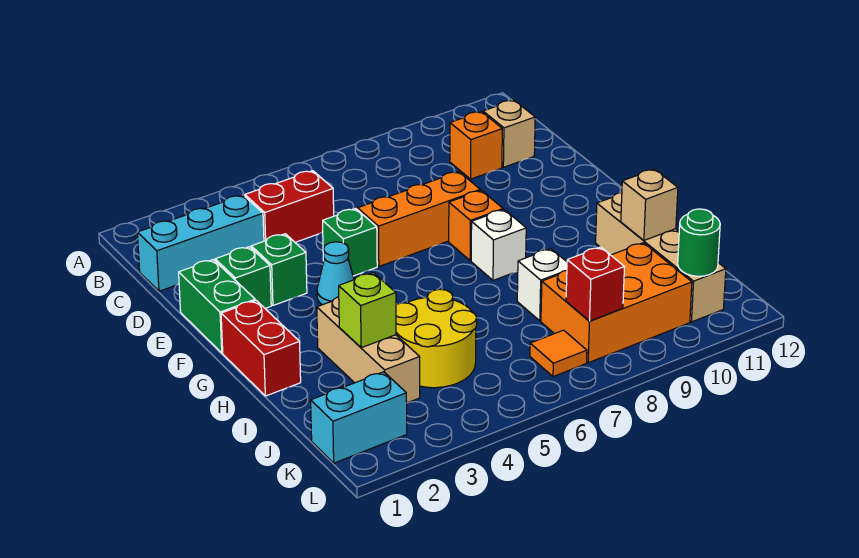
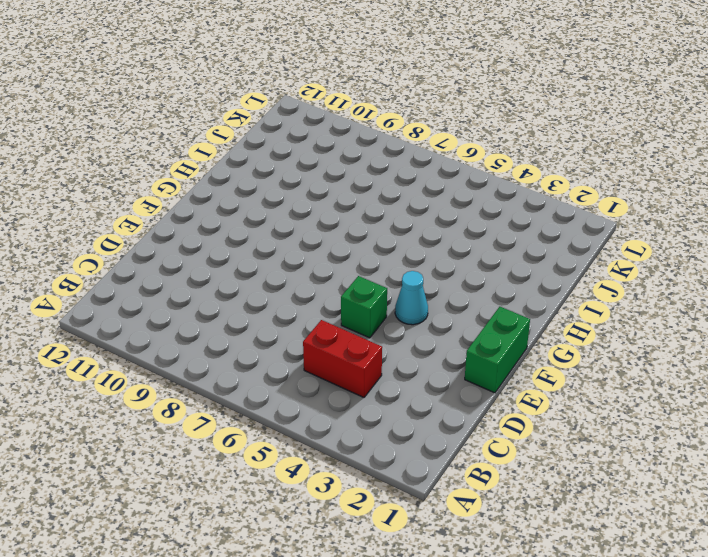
none -> cyan brick C1:C3 level 1
none -> orange brick C10 level 1
none -> tan brick C11 level 1

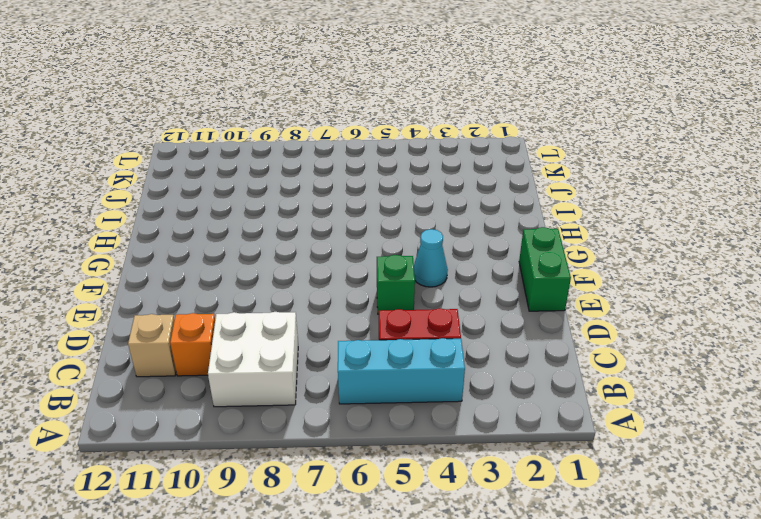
cyan brick B4:B6 level 1 -> cyan brick C1:C3 level 1
white brick B8:C9 level 1 -> none
none -> green brick E2 level 1
none -> green brick E3 level 1
none -> orange brick E6:E8 level 1

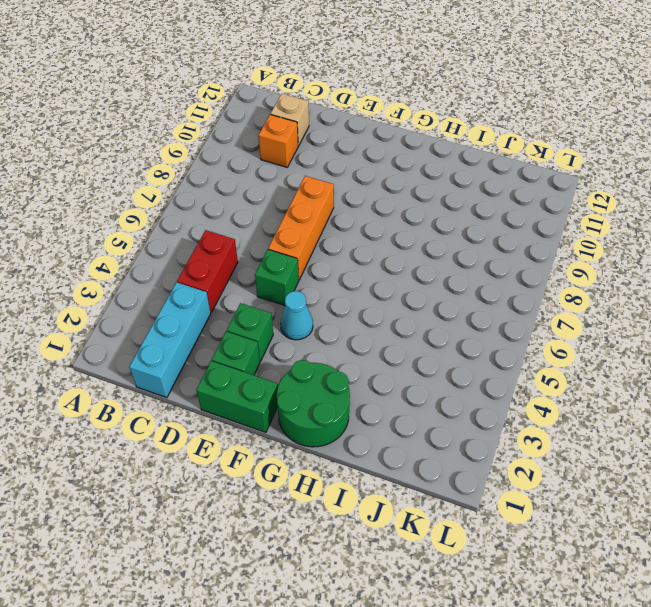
green round brick G1:H2 level 1 -> red brick G1:H1 level 1
none -> orange brick F8 level 1
none -> white brick G8 level 1
none -> tan brick H3:J3 level 1

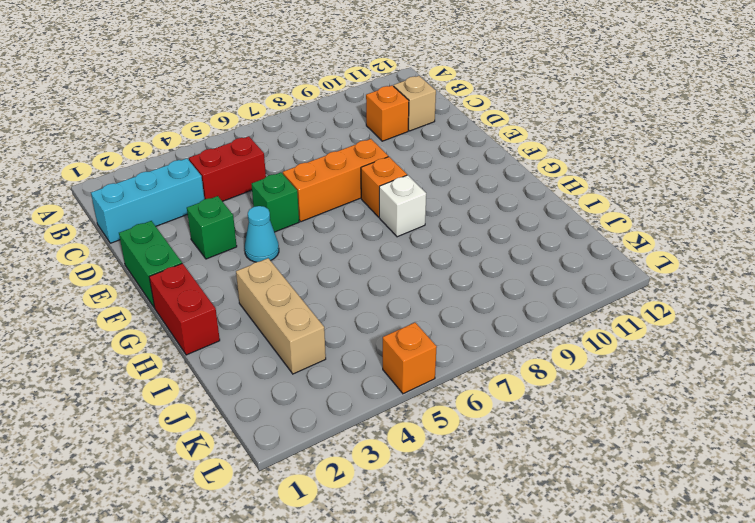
orange brick L5 level 1 -> none
none -> green brick E2 level 1
none -> tan brick H11:K11 level 1
none -> yellow round brick I4:J5 level 1

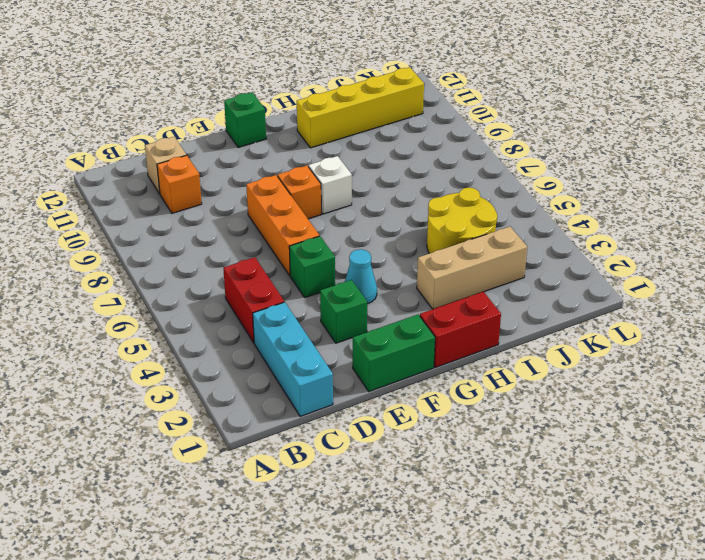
green brick F12 level 1 -> green brick E2 level 1
yellow brick H11:K11 level 1 -> tan brick H11:K11 level 1
none -> white brick I8 level 1
none -> orange brick J8:K10 level 1
none -> cyan brick K1:K2 level 1

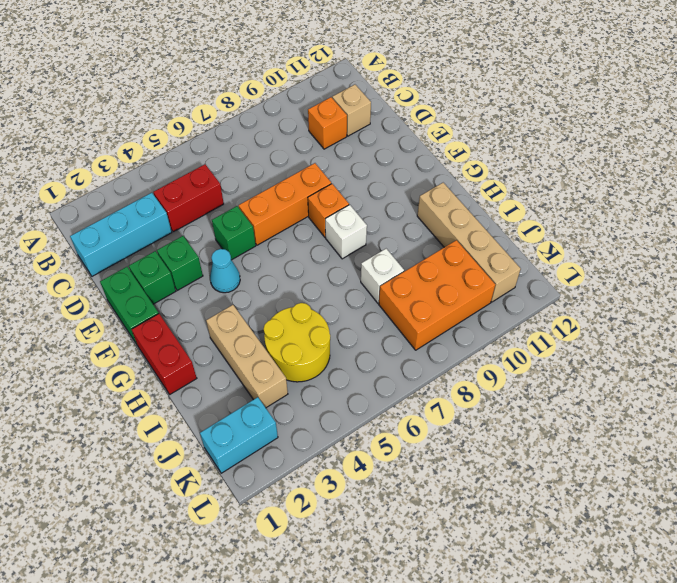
none -> orange tile K7 level 1
none -> lime brick I3 level 2
none -> tan brick I11 level 2

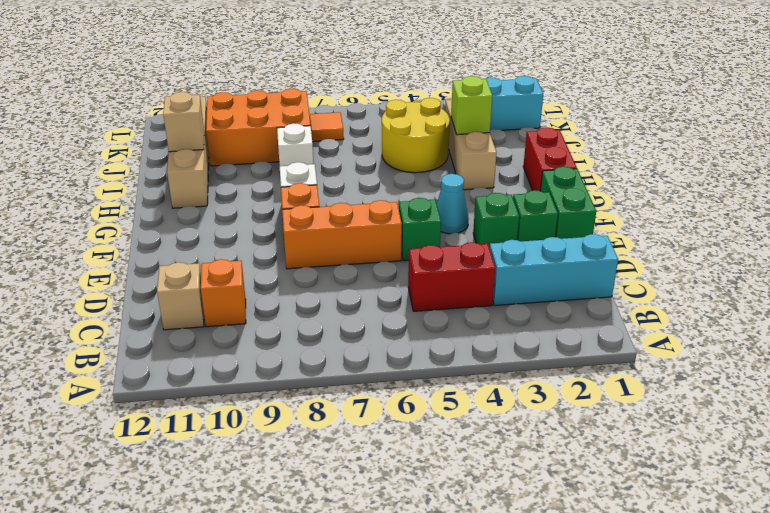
none -> red brick K8 level 2
none -> green round brick K11 level 2

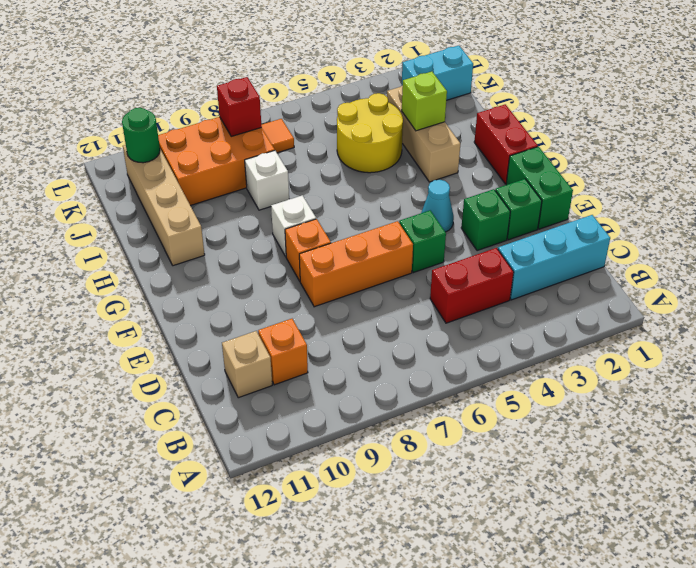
none -> tan brick I11 level 2

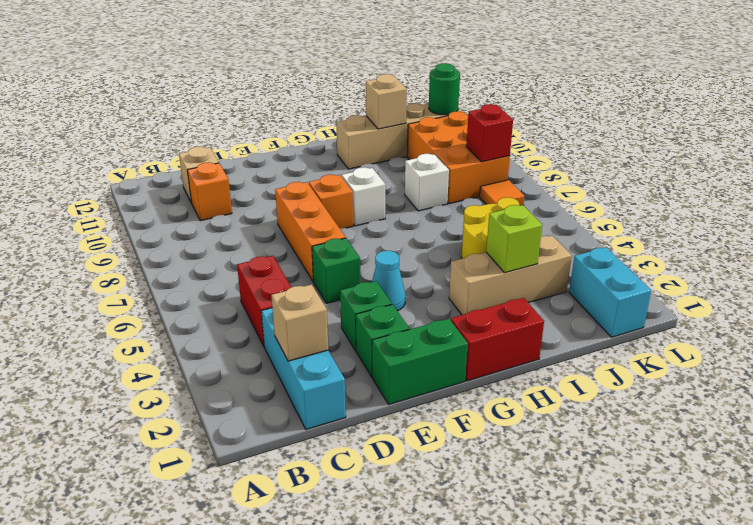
tan brick C2 level 2 -> none

